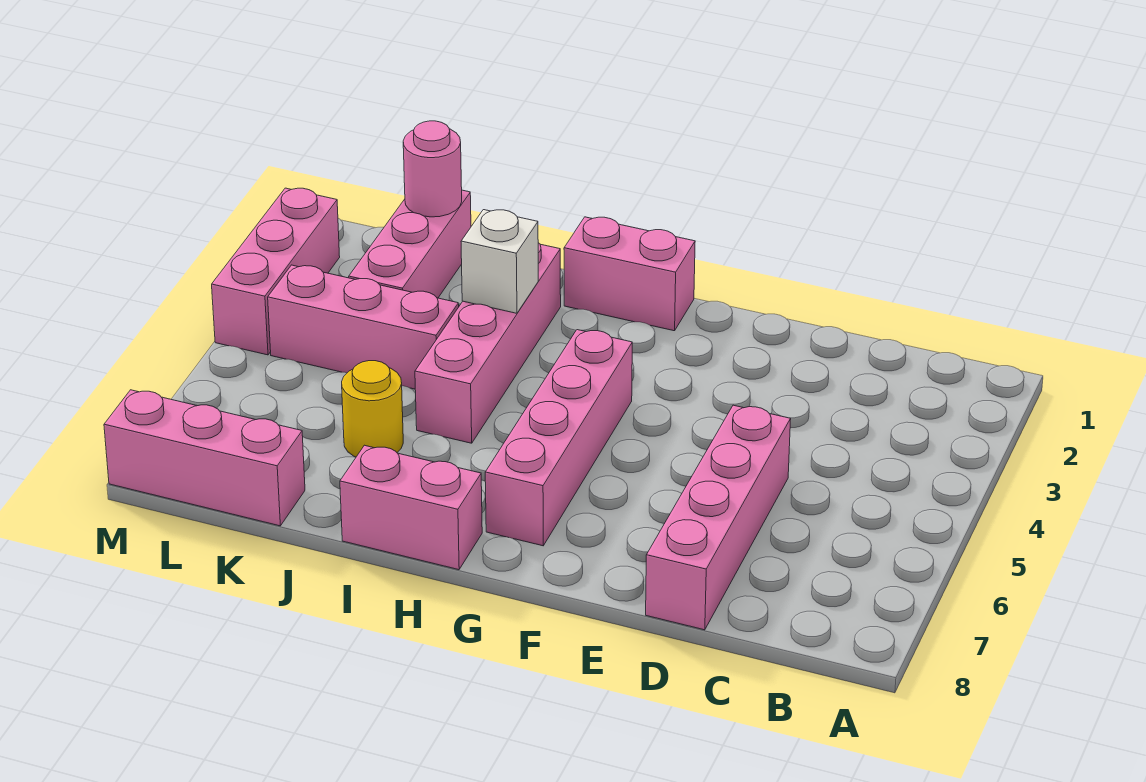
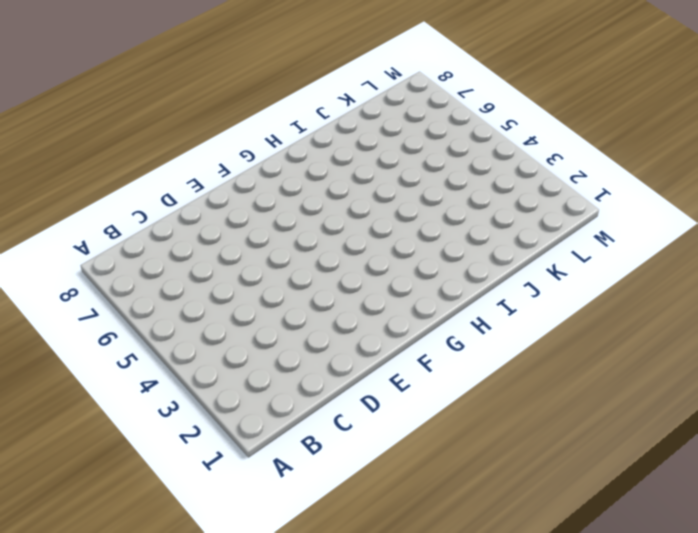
none -> pink brick D5:D8 level 1
none -> pink brick G1:H1 level 1
none -> pink brick G4:G7 level 1

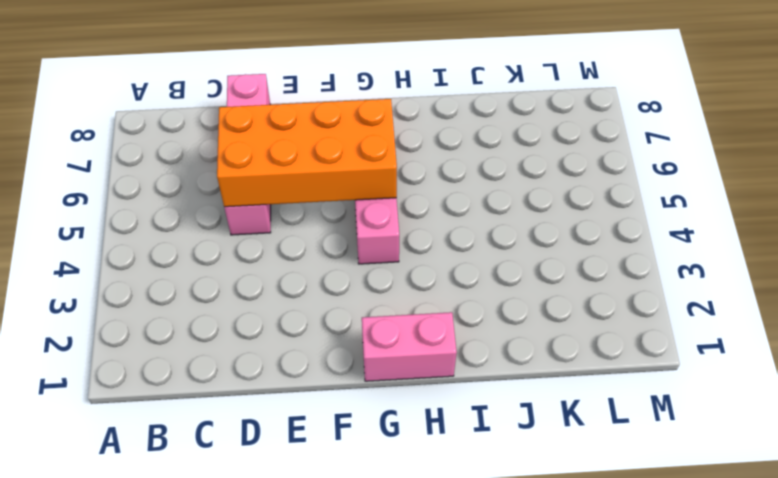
orange brick D5:G6 level 2 -> none
none -> pink brick H8:I8 level 1
none -> pink brick I2:I5 level 1
none -> pink brick J4:L4 level 1

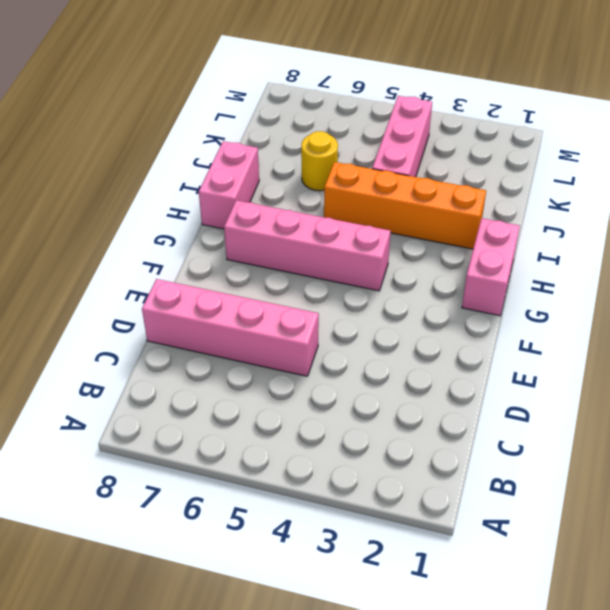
orange brick I2:I5 level 1 -> pink brick I2:I5 level 1
none -> pink brick K1:K3 level 1
none -> pink brick K8:M8 level 1
none -> pink brick M2:M4 level 1

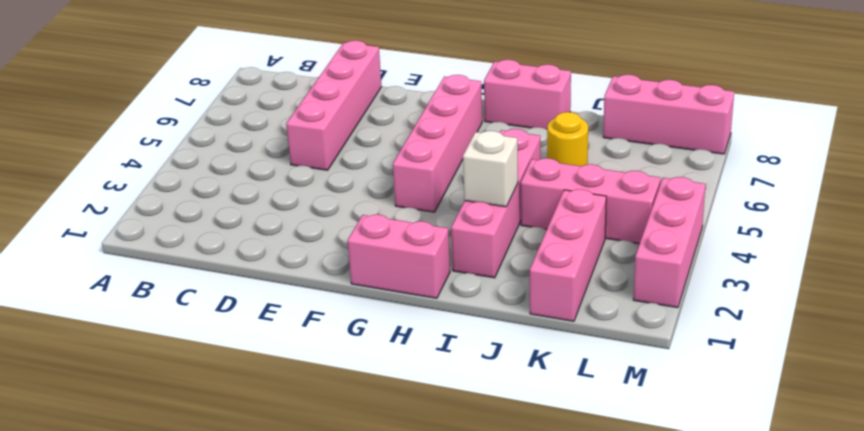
none -> pink round brick K1 level 2

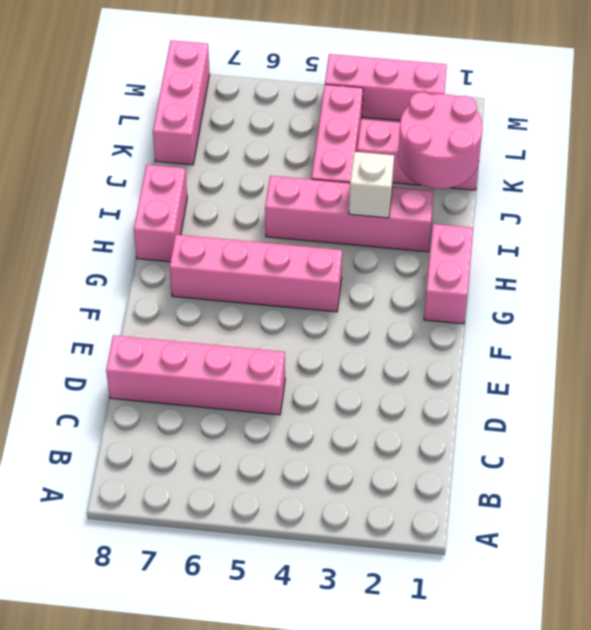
pink round brick J1:K2 level 2 -> pink round brick K1 level 2
none -> yellow round brick J6 level 1

